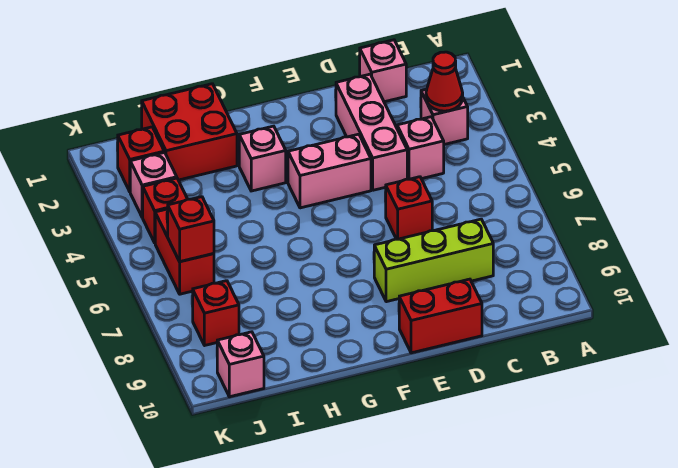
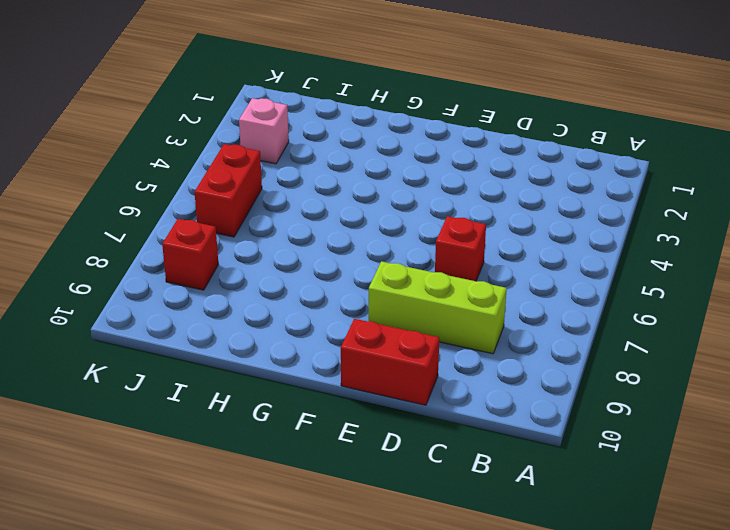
none -> pink brick B3 level 1
none -> pink brick C1 level 1
none -> pink brick C4 level 1

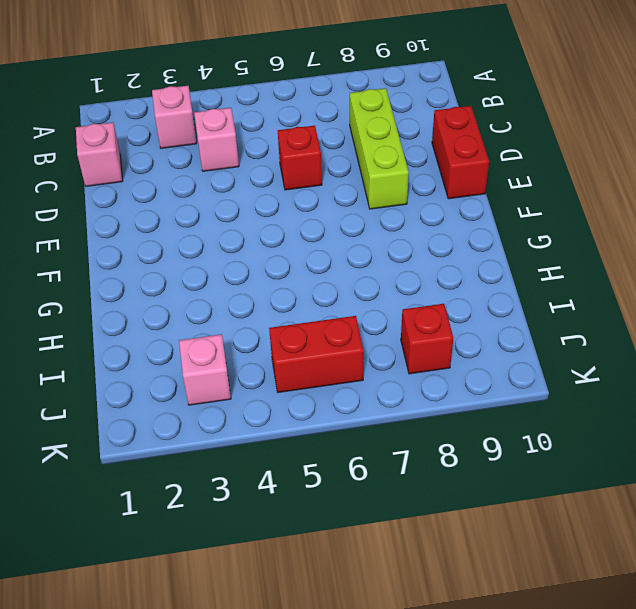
none -> pink brick D2:D4 level 1
none -> pink brick E4:F4 level 1
none -> pink brick G3 level 1

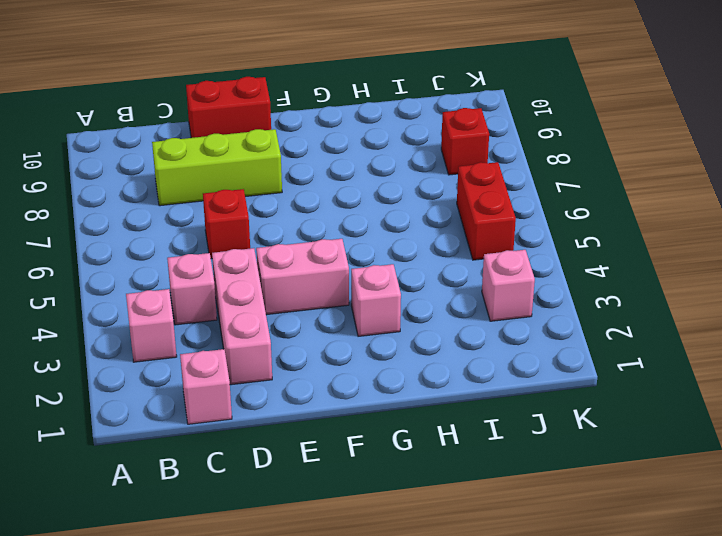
none -> red brick H1:I2 level 1
none -> red brick J2 level 1
none -> red brick J4 level 1

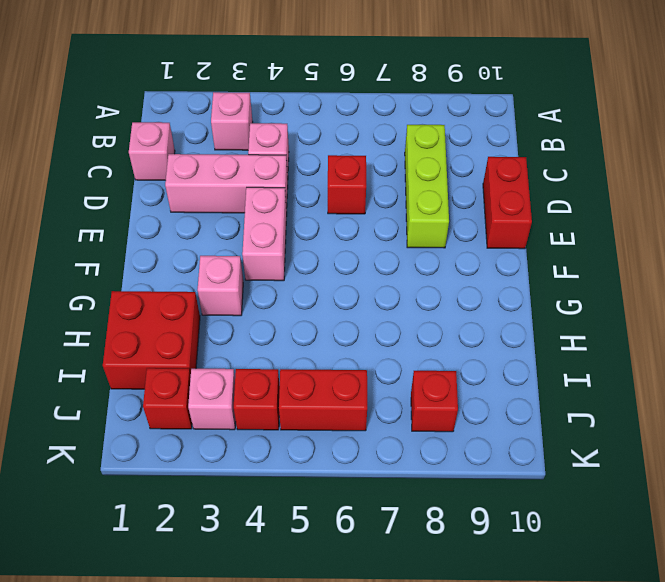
none -> pink brick J10 level 1
none -> red cone B3 level 2
none -> red brick J6 level 2

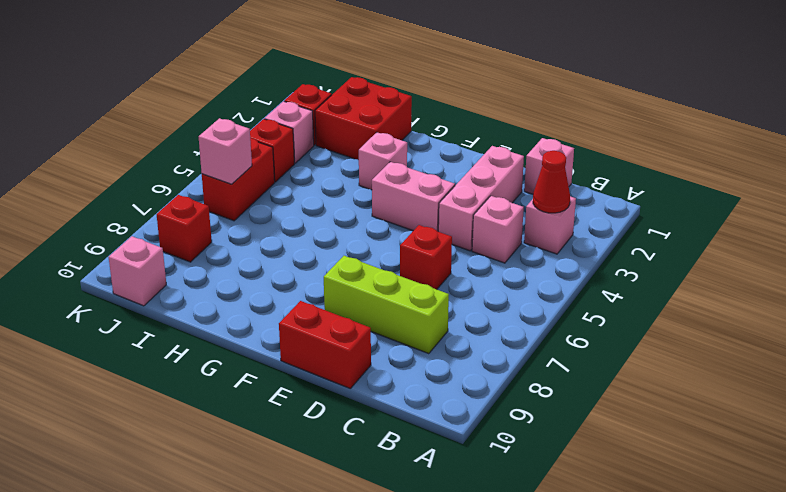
pink brick J6 level 2 -> red brick J6 level 2

